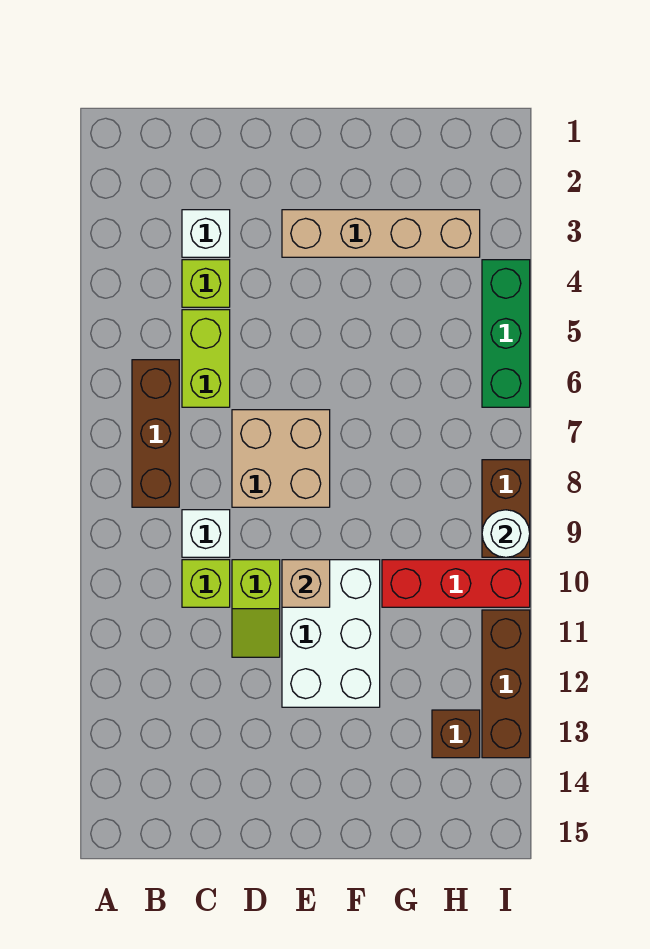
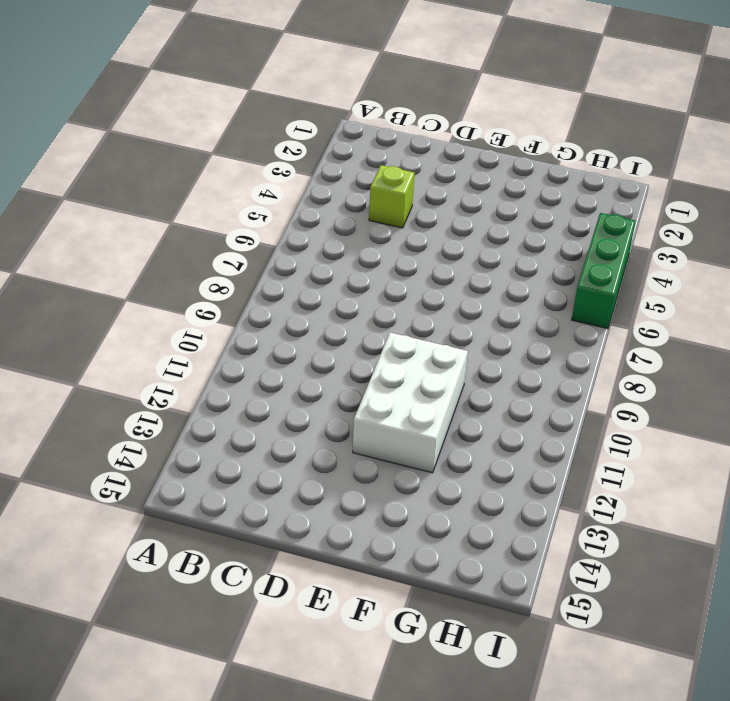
none -> brown brick B6:B8 level 1
none -> white brick C3 level 1
none -> lime brick C5:C6 level 1

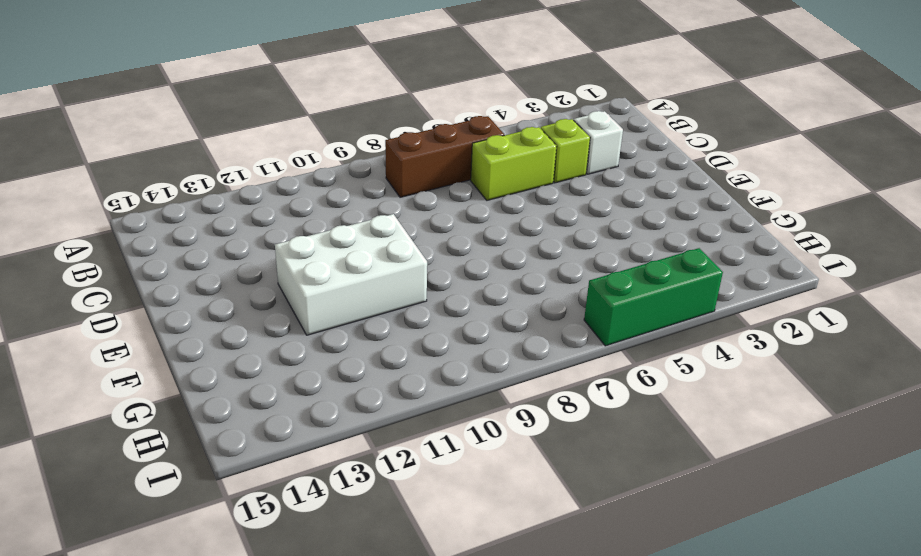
none -> white brick C9 level 1
none -> lime brick C10 level 1
none -> tan brick D7:E8 level 1

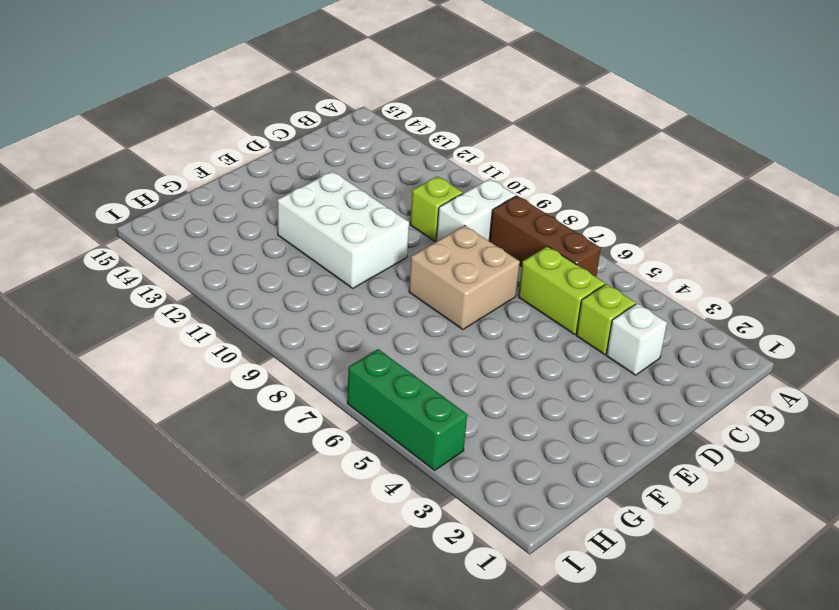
white brick B9:C9 level 1 -> white brick C9 level 1
none -> lime slope D10:D11 level 1 top 10
none -> tan brick E3:H3 level 1
none -> red brick G10:I10 level 1

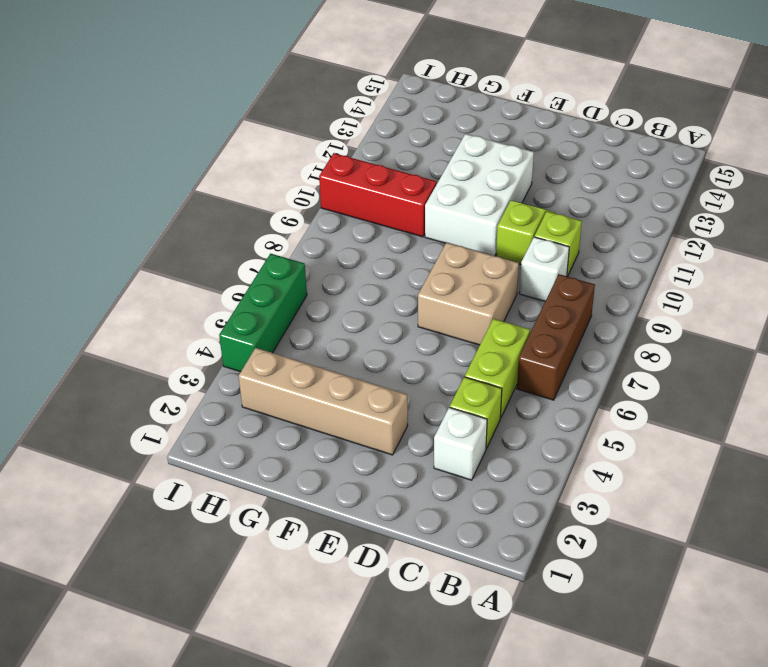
none -> brown brick H13 level 1
none -> brown brick I8:I9 level 1
none -> brown brick I11:I13 level 1

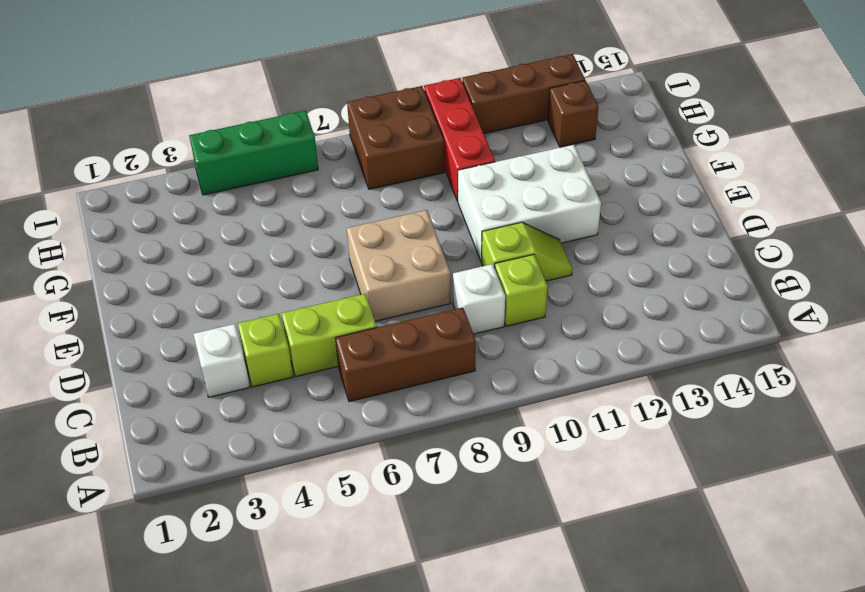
brown brick H8:I9 level 1 -> brown brick I8:I9 level 1
none -> tan brick E3:H3 level 1
none -> tan brick E10 level 2
none -> white round brick I9 level 2

